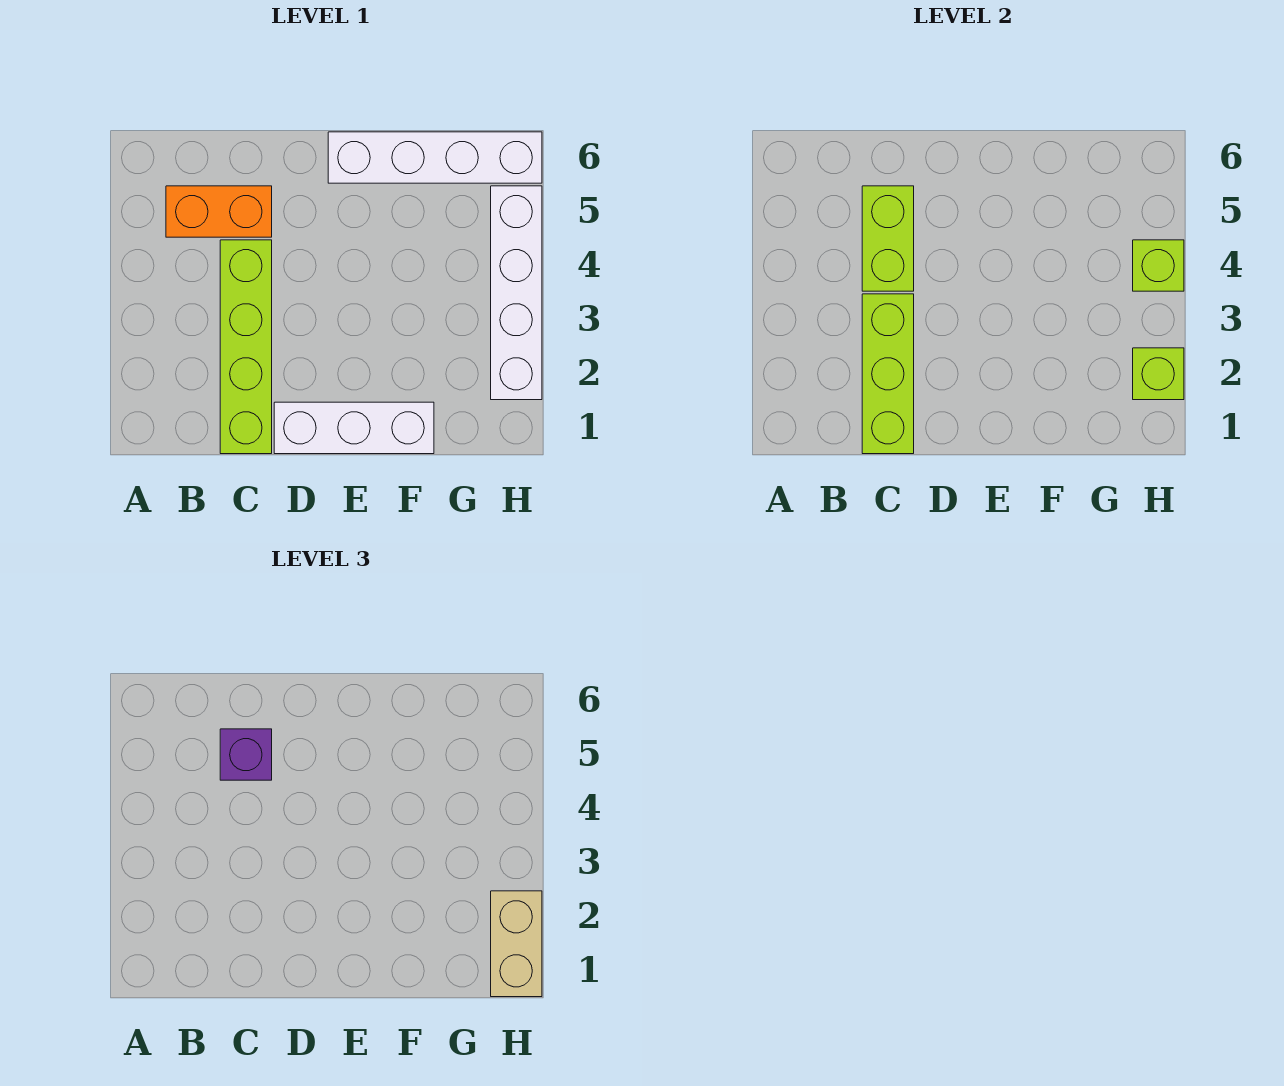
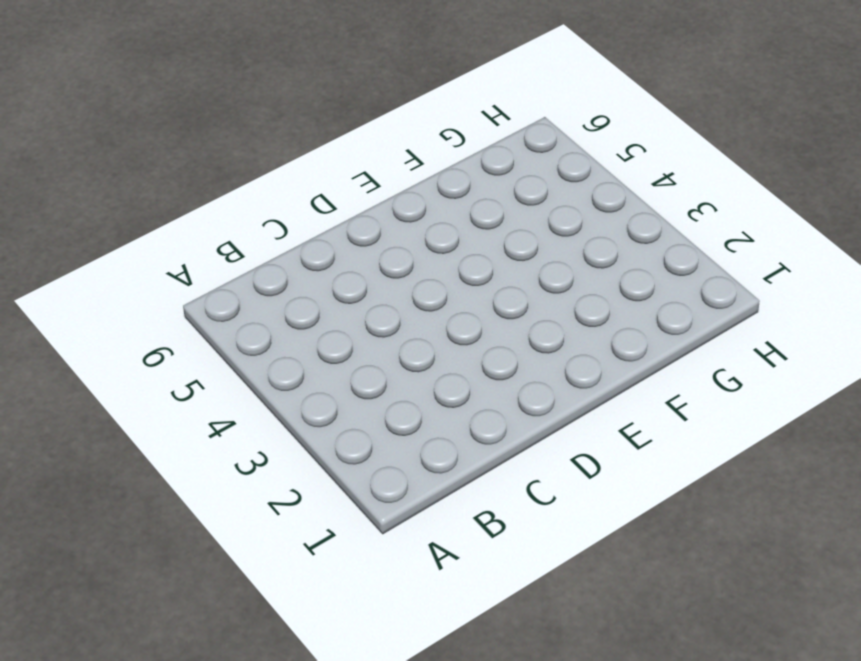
none -> orange brick B5:C5 level 1
none -> lime brick C1:C4 level 1

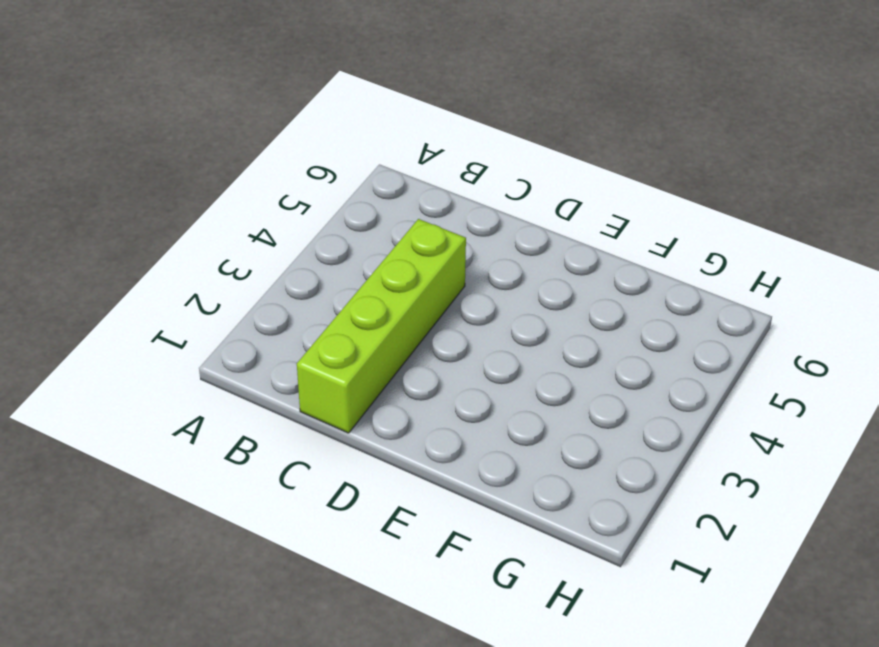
none -> orange brick B5:C5 level 1
none -> white brick D1:F1 level 1

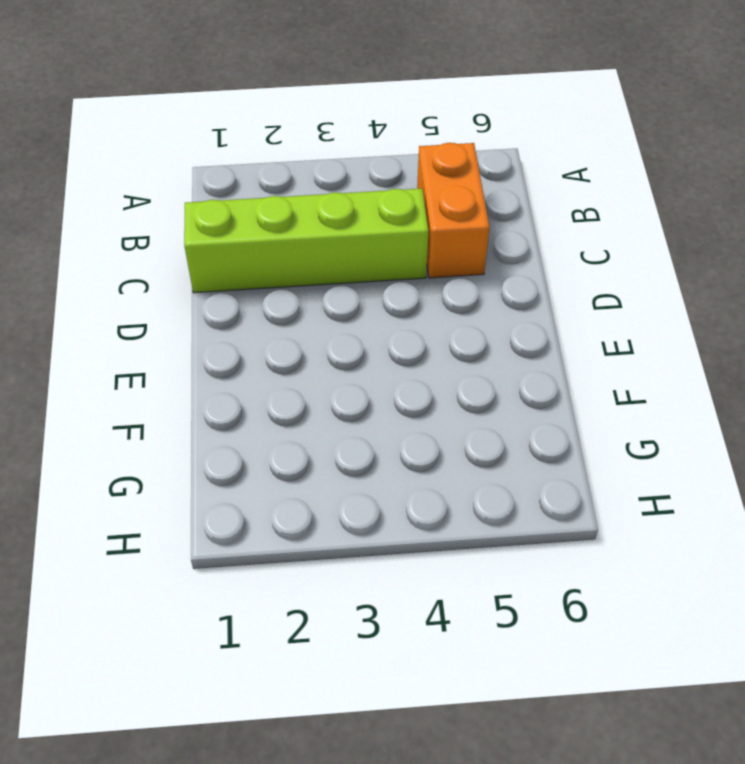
none -> white brick D1:F1 level 1
none -> white brick E6:H6 level 1

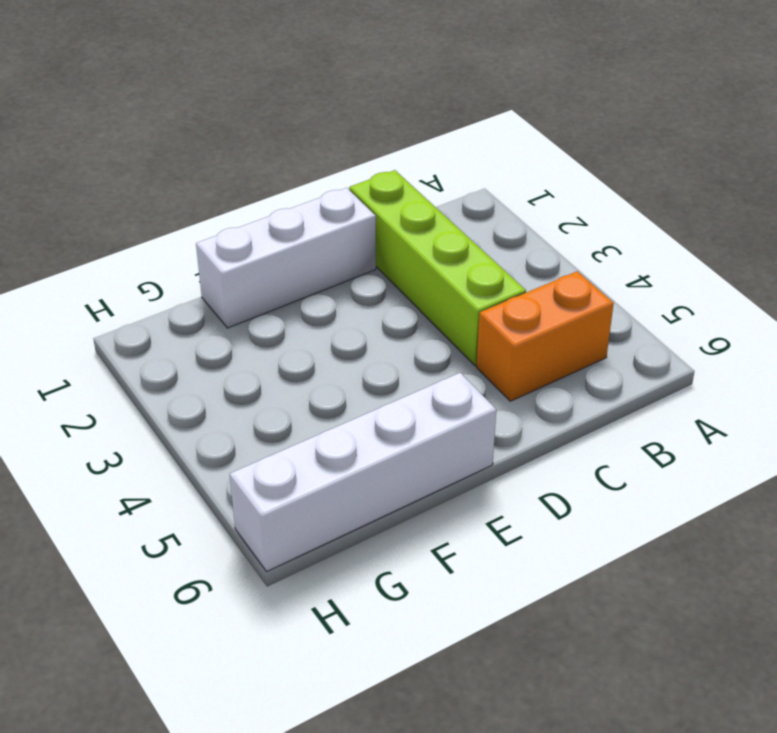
none -> white brick H2:H5 level 1
none -> lime brick C1:C3 level 2

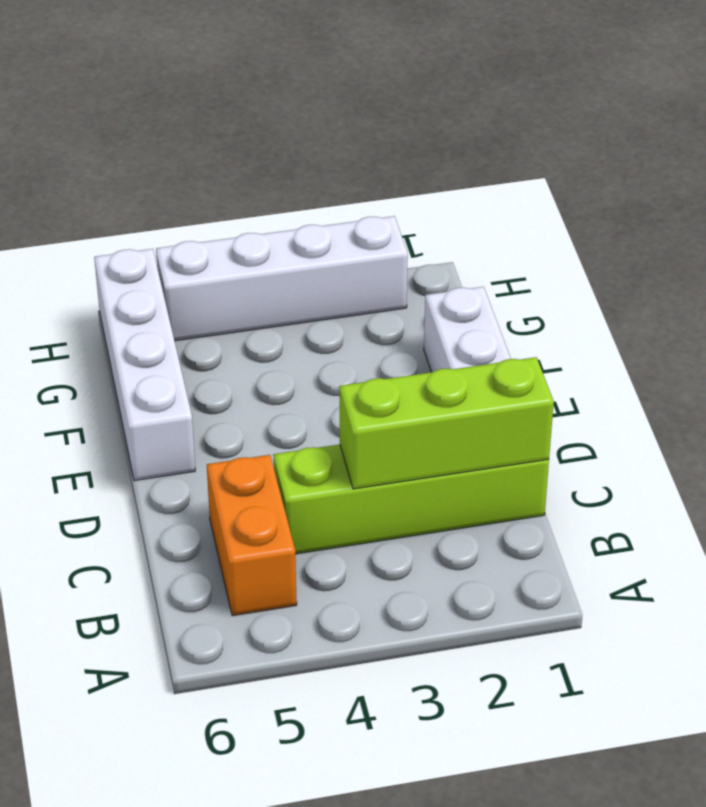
none -> lime brick C4:C5 level 2
none -> lime brick H2 level 2

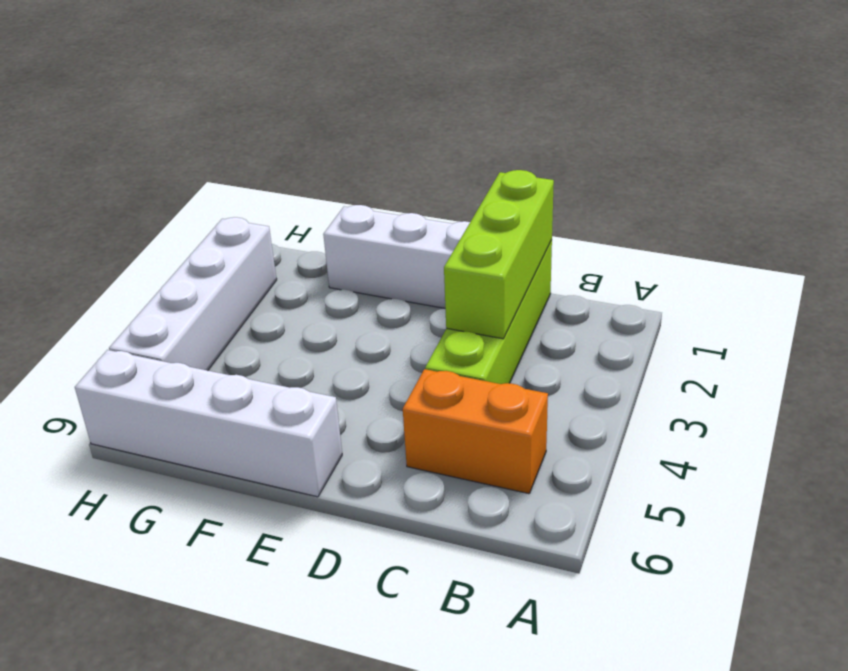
none -> lime brick C4:C5 level 2
none -> lime brick H2 level 2

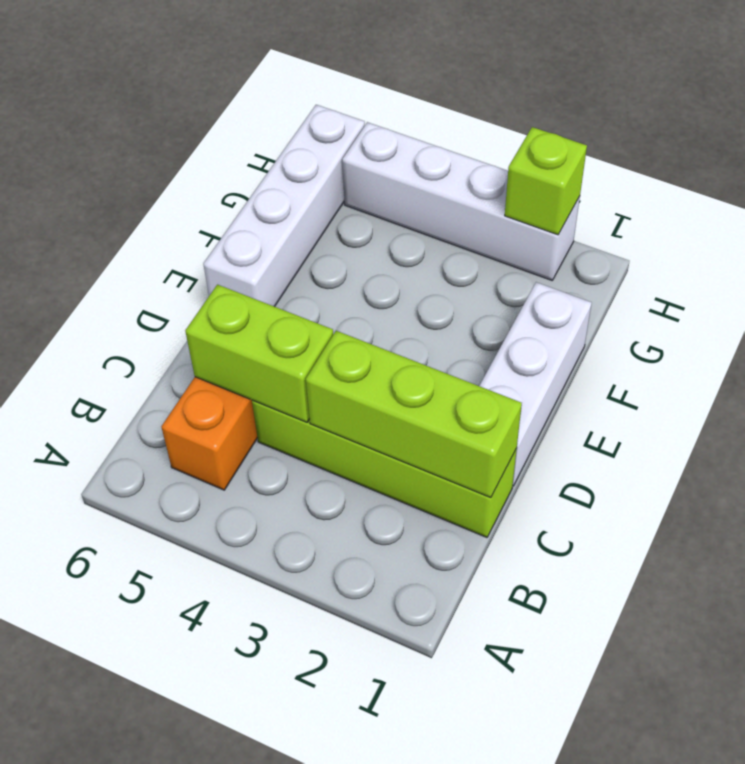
none -> lime brick H4 level 2
none -> purple brick C5 level 3

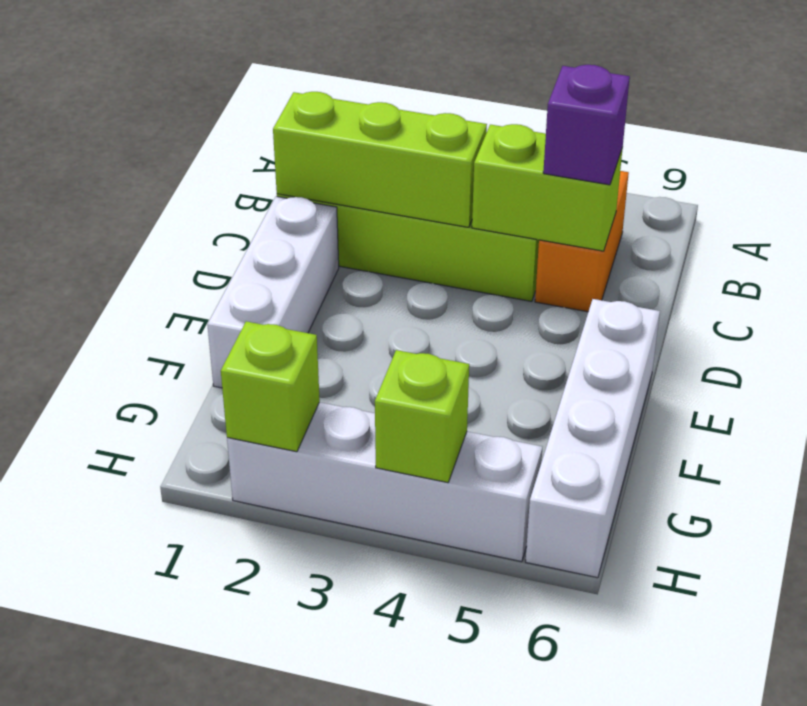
none -> tan brick H1:H2 level 3

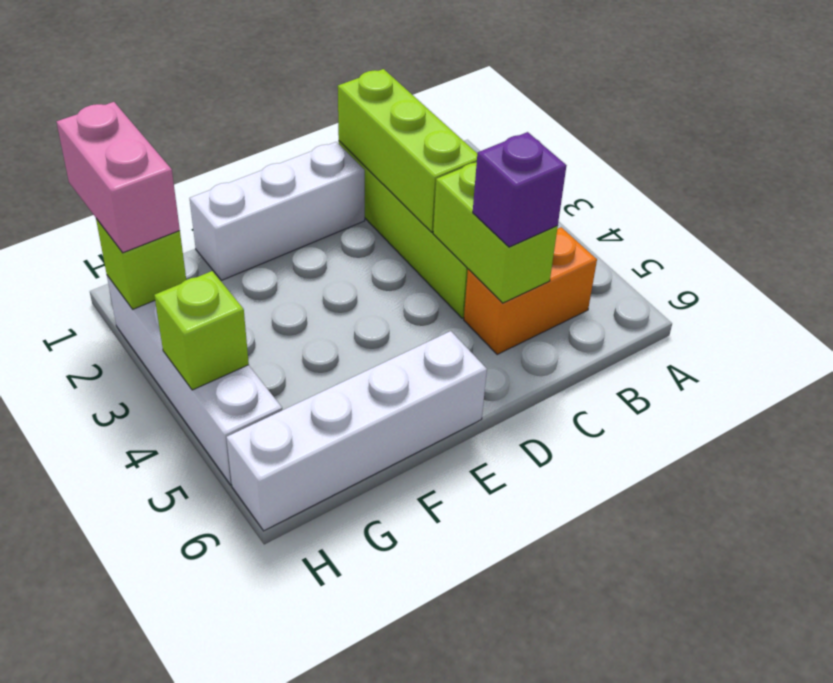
pink brick H1:H2 level 3 -> tan brick H1:H2 level 3

